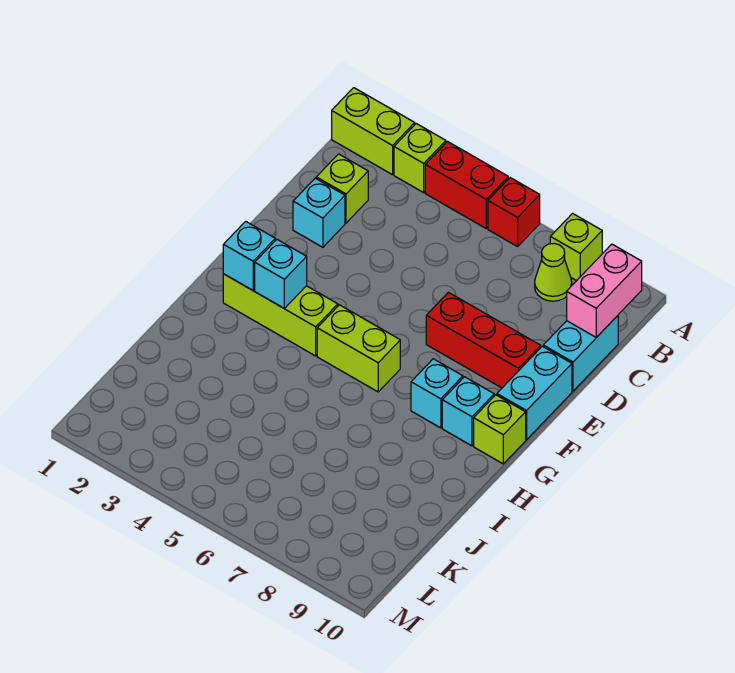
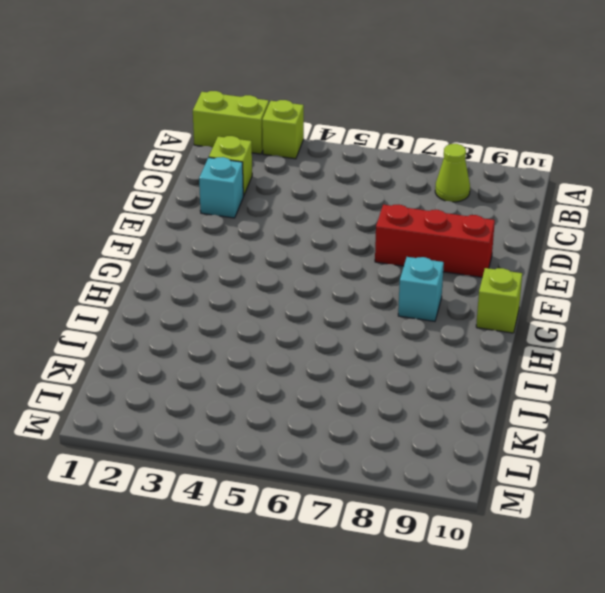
none -> red brick A4:A5 level 1
none -> red brick A6 level 1
none -> lime brick A8 level 1

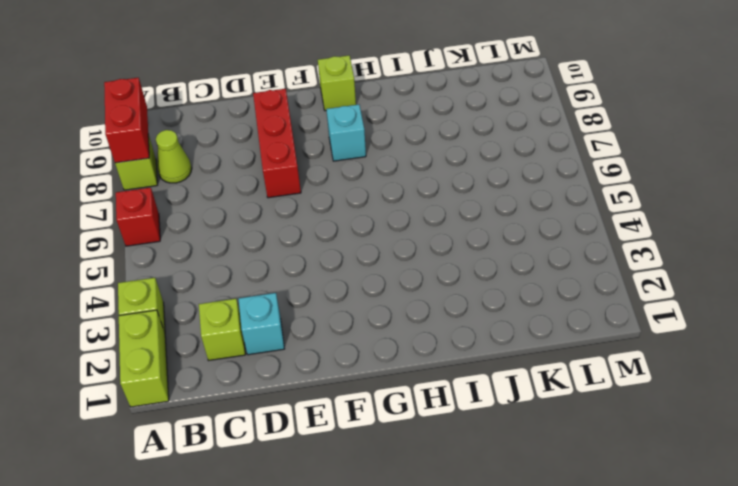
red brick A8:A9 level 2 -> red brick A4:A5 level 1
none -> cyan brick C10:D10 level 1
none -> cyan brick E10:F10 level 1
none -> lime brick G2:G4 level 1

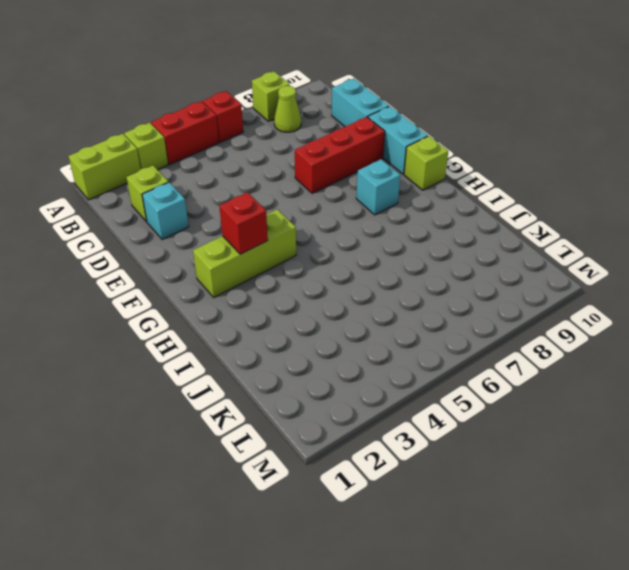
red brick G3 level 2 -> cyan brick G3 level 2
none -> lime brick G5:G6 level 1
none -> cyan brick G9 level 1
none -> pink brick B10:C10 level 2

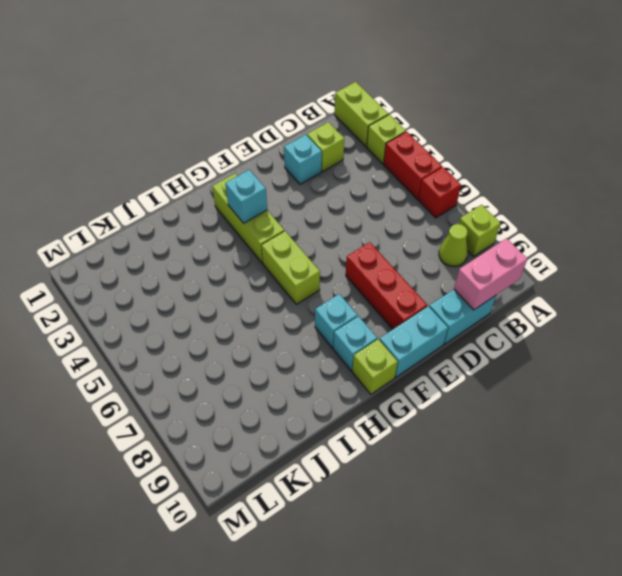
none -> cyan brick G2 level 2

